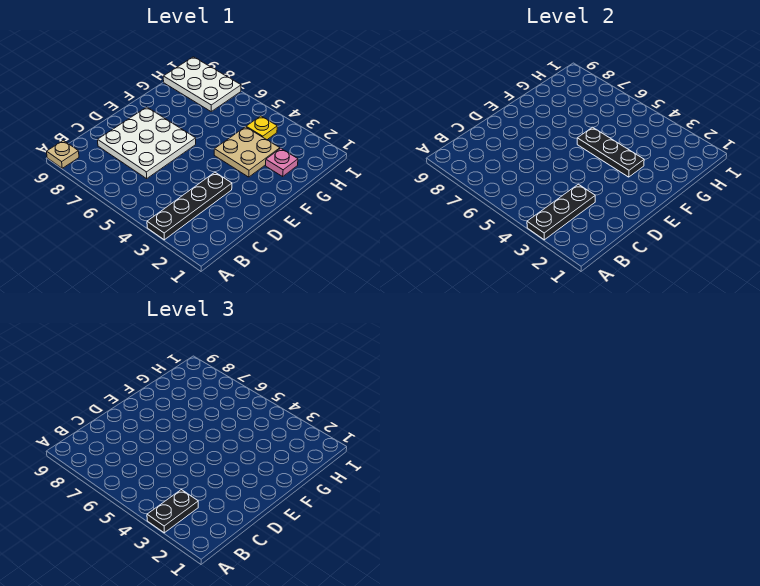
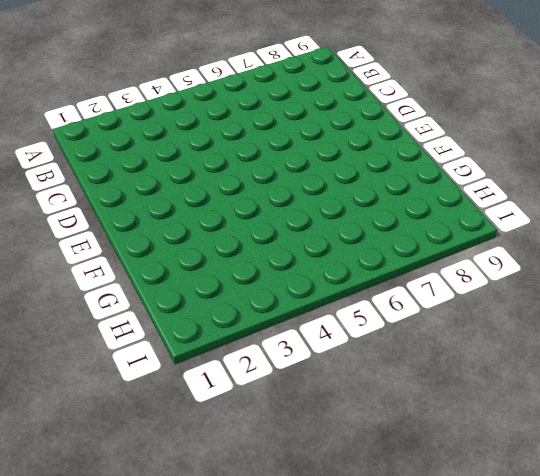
none -> black plate A3:D3 level 1
none -> tan plate A9 level 1

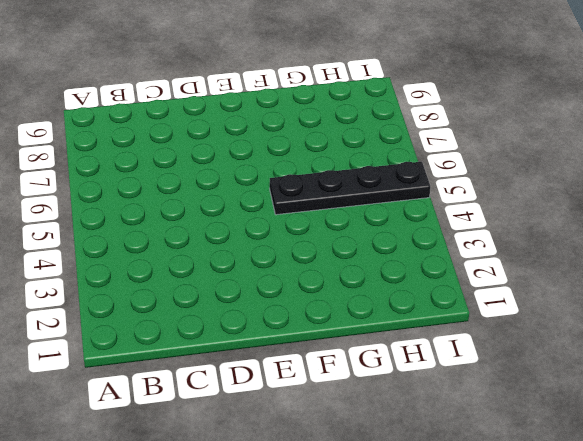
black plate F5:I5 level 1 -> black plate A3:D3 level 1
none -> tan plate A9 level 1
none -> white plate C6:E8 level 1

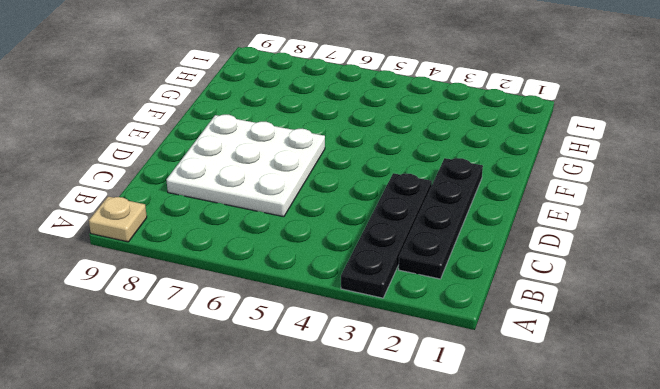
black plate B2:E2 level 1 -> none
none -> tan plate F3:G4 level 1
none -> pink plate G2 level 1

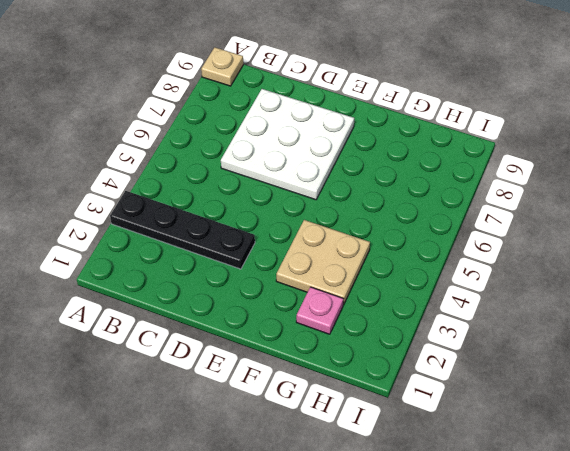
none -> yellow plate H4 level 1
none -> white plate H7:I9 level 1

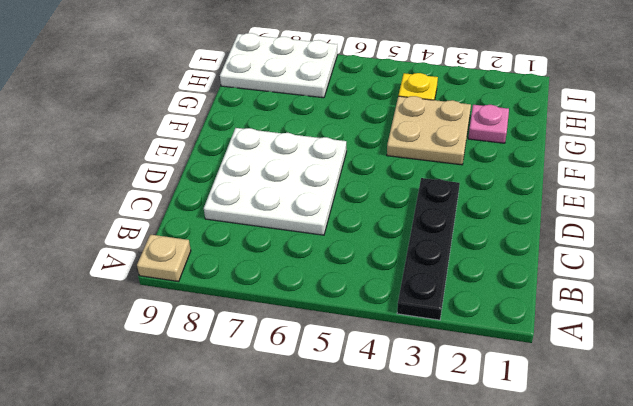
none -> black plate A3:C3 level 2
none -> black plate F3:F5 level 2

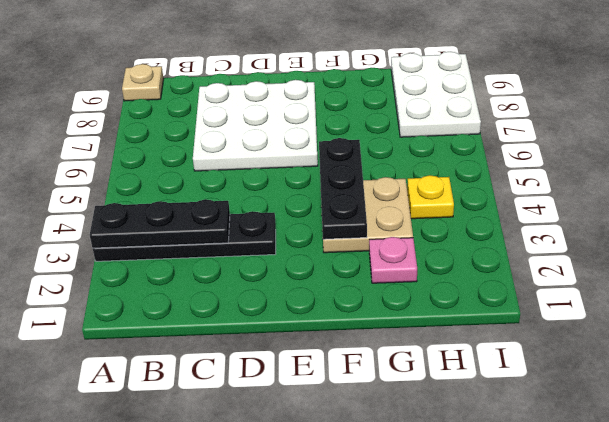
none -> black plate A3:B3 level 3

